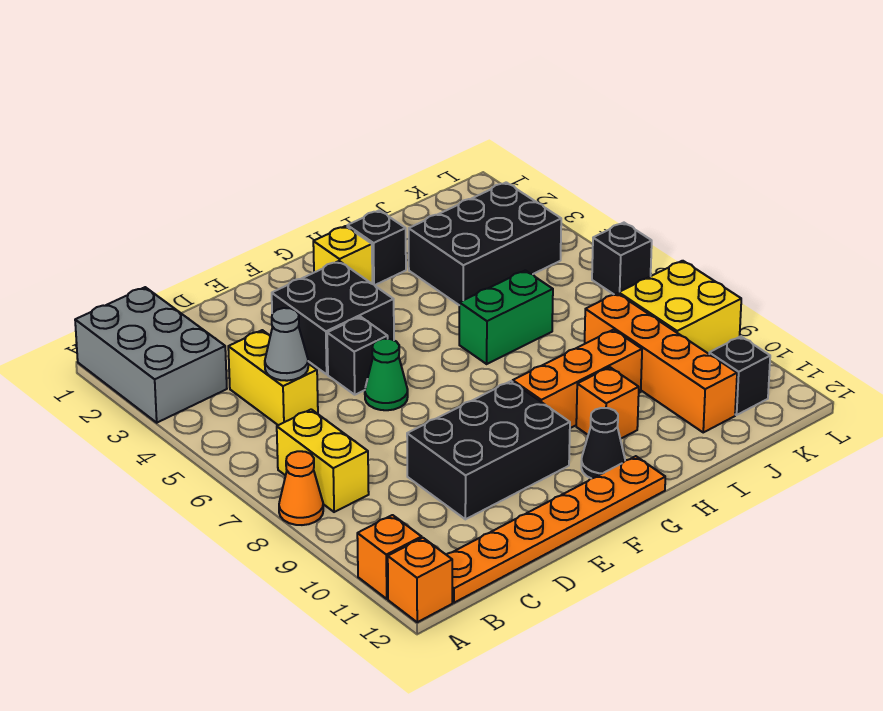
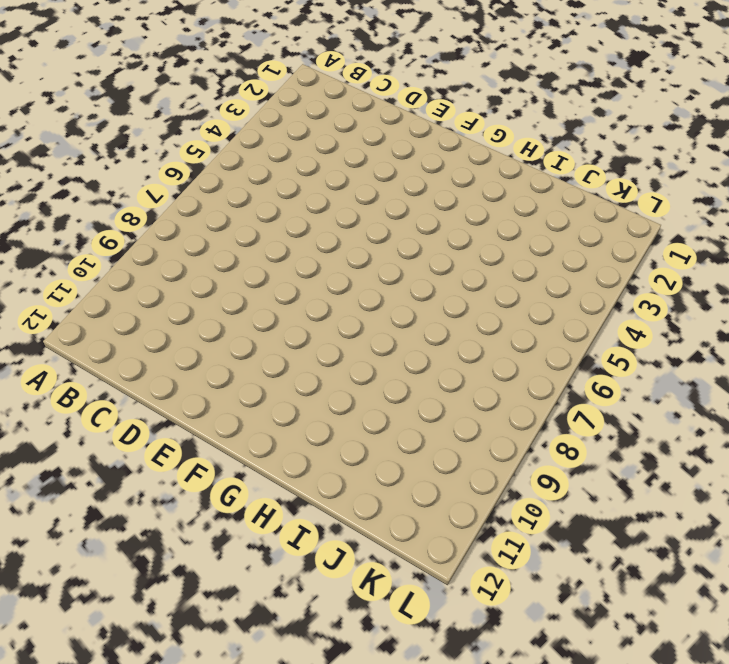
none -> grey brick A1:B3 level 1
none -> orange cone A8 level 1
none -> orange brick A11 level 1

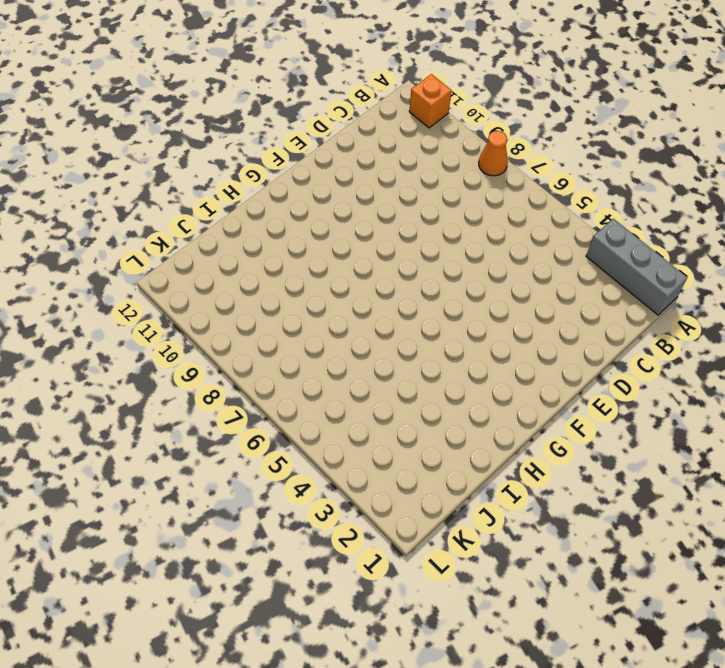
grey brick A1:A3 level 1 -> grey brick A1:B3 level 1
none -> orange brick A12 level 1
none -> yellow brick B7:B8 level 1
none -> orange plate B12:G12 level 1

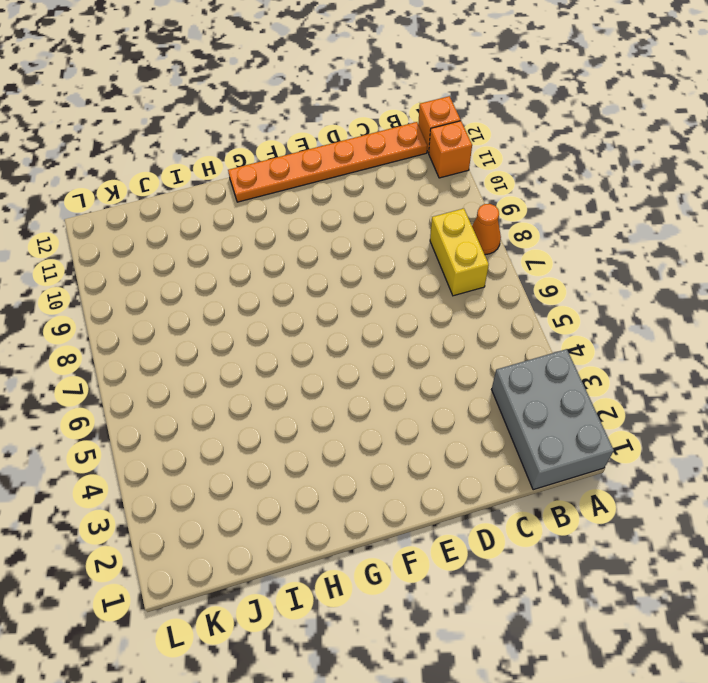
none -> yellow brick C4:C5 level 1
none -> black brick D9:F10 level 1
none -> black brick E3:F4 level 1

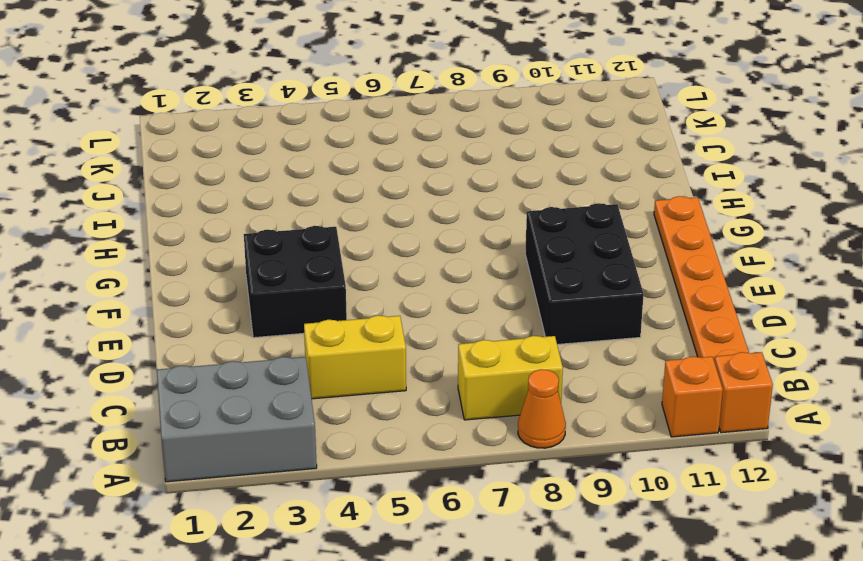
none -> black brick E5 level 1
none -> green cone E6 level 1
none -> yellow brick G2 level 1

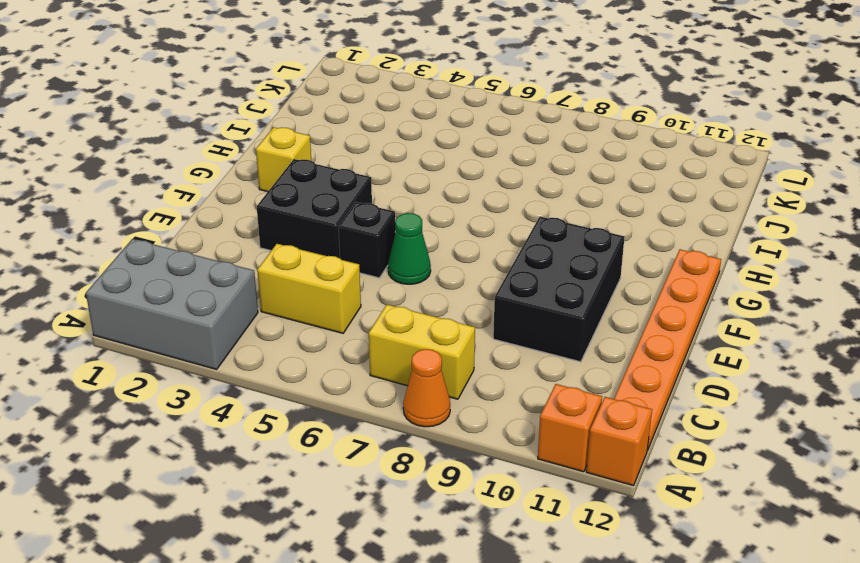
none -> orange brick G9:I9 level 1
none -> black cone G11 level 1
none -> black brick H2 level 1

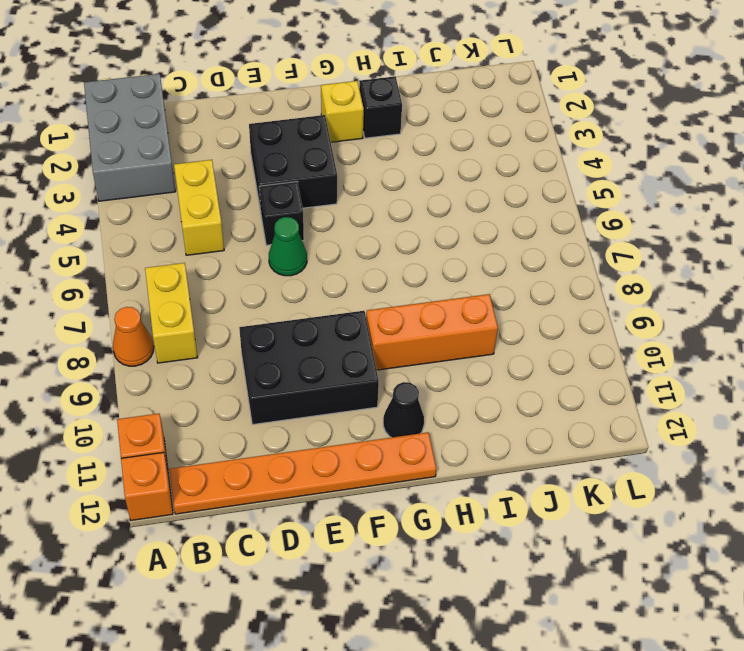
none -> green brick H6:I6 level 1
none -> orange brick H10 level 1
none -> black brick I3:K4 level 1

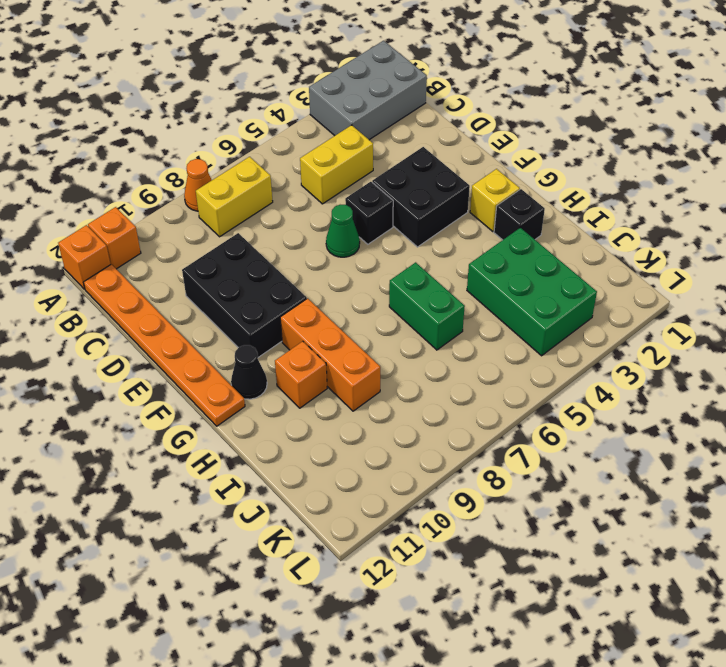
green brick I3:K4 level 1 -> black brick I3:K4 level 1
none -> orange brick J8:J11 level 1
none -> yellow brick K8:L9 level 1
none -> black brick K11 level 1

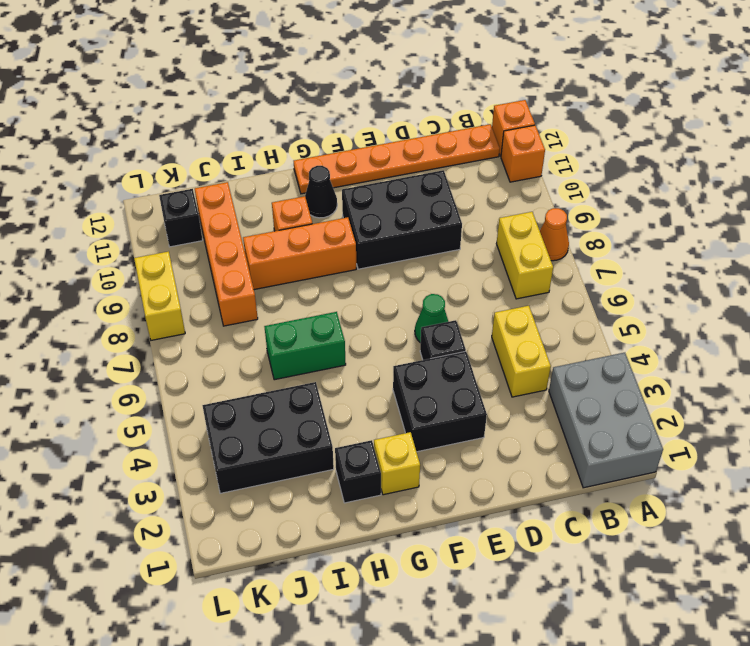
yellow brick L8:L9 level 1 -> yellow brick K8:L9 level 1
none -> black brick L6 level 1
none -> grey cone C5 level 2

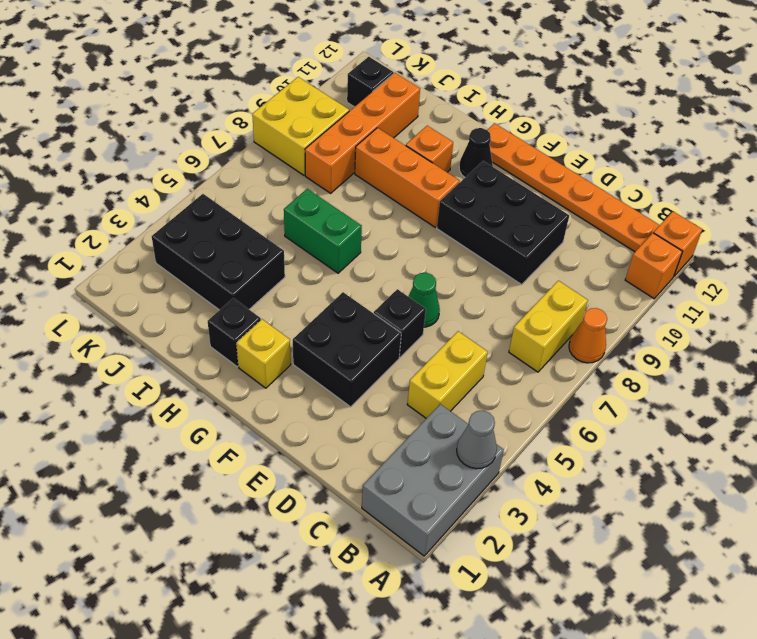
grey cone A3 level 2 -> grey cone C5 level 2
none -> black brick L6 level 1

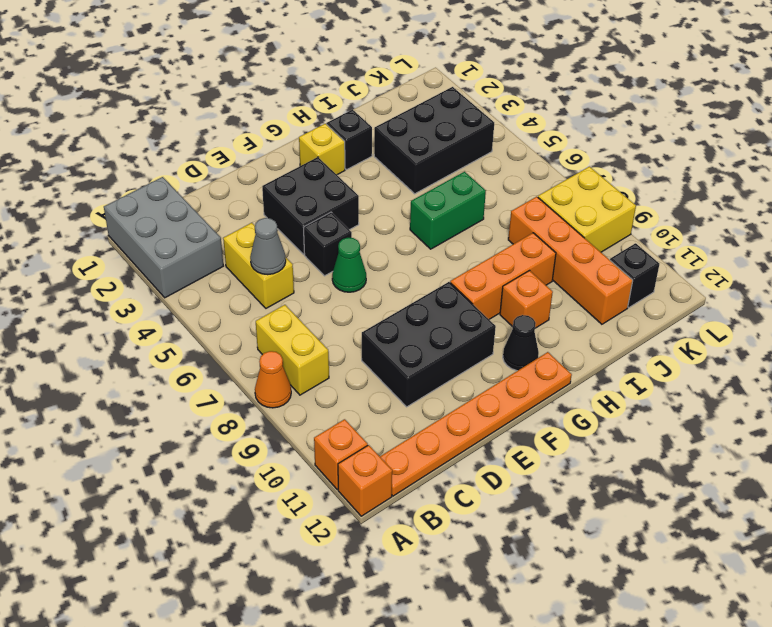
none -> black brick L6 level 1

